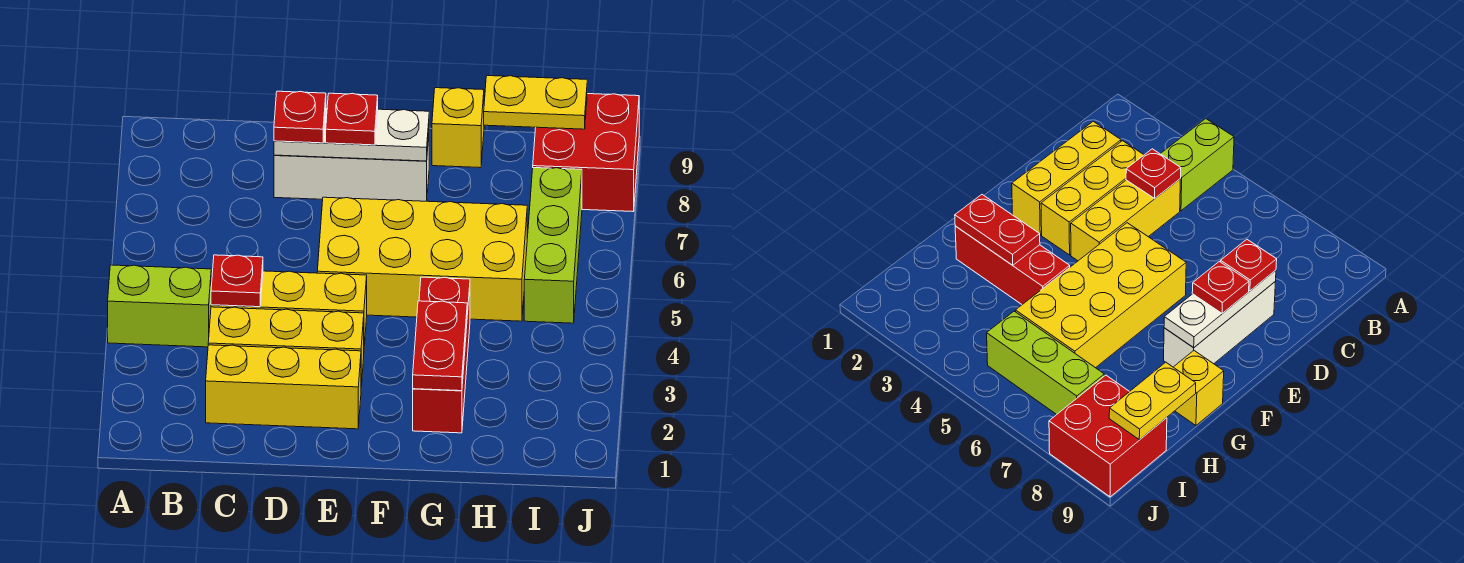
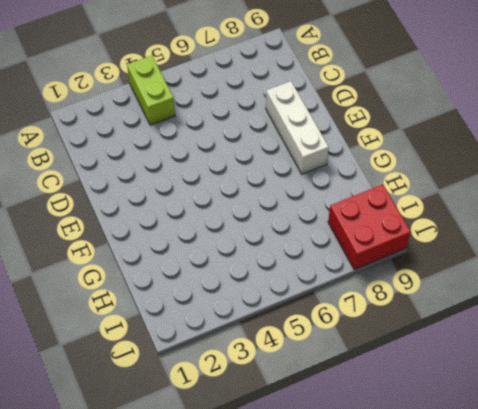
none -> yellow brick C2:E2 level 1
none -> yellow brick C3:E3 level 1
none -> yellow brick C4:E4 level 1

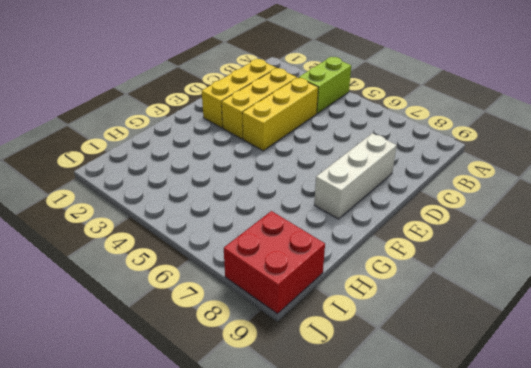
none -> yellow brick E5:H6 level 1
none -> red brick G2:G4 level 1
none -> yellow brick G9 level 1

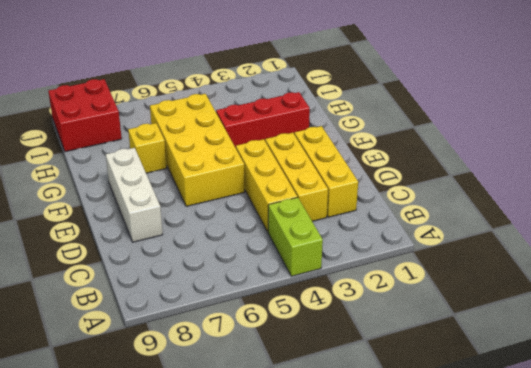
yellow brick G7 level 1 -> yellow brick G9 level 1
none -> lime brick I5:I7 level 1
none -> red plate C4 level 2
none -> white plate D8:F8 level 2

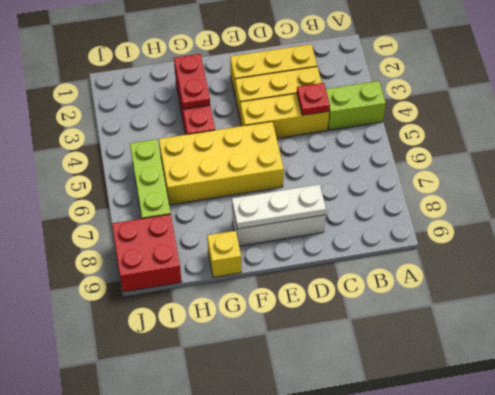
none -> yellow plate H9:I9 level 2
none -> red plate D8 level 3
none -> red plate E8 level 3

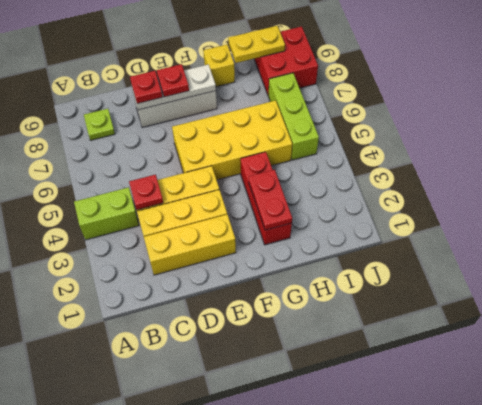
lime plate B8 level 1 -> none

